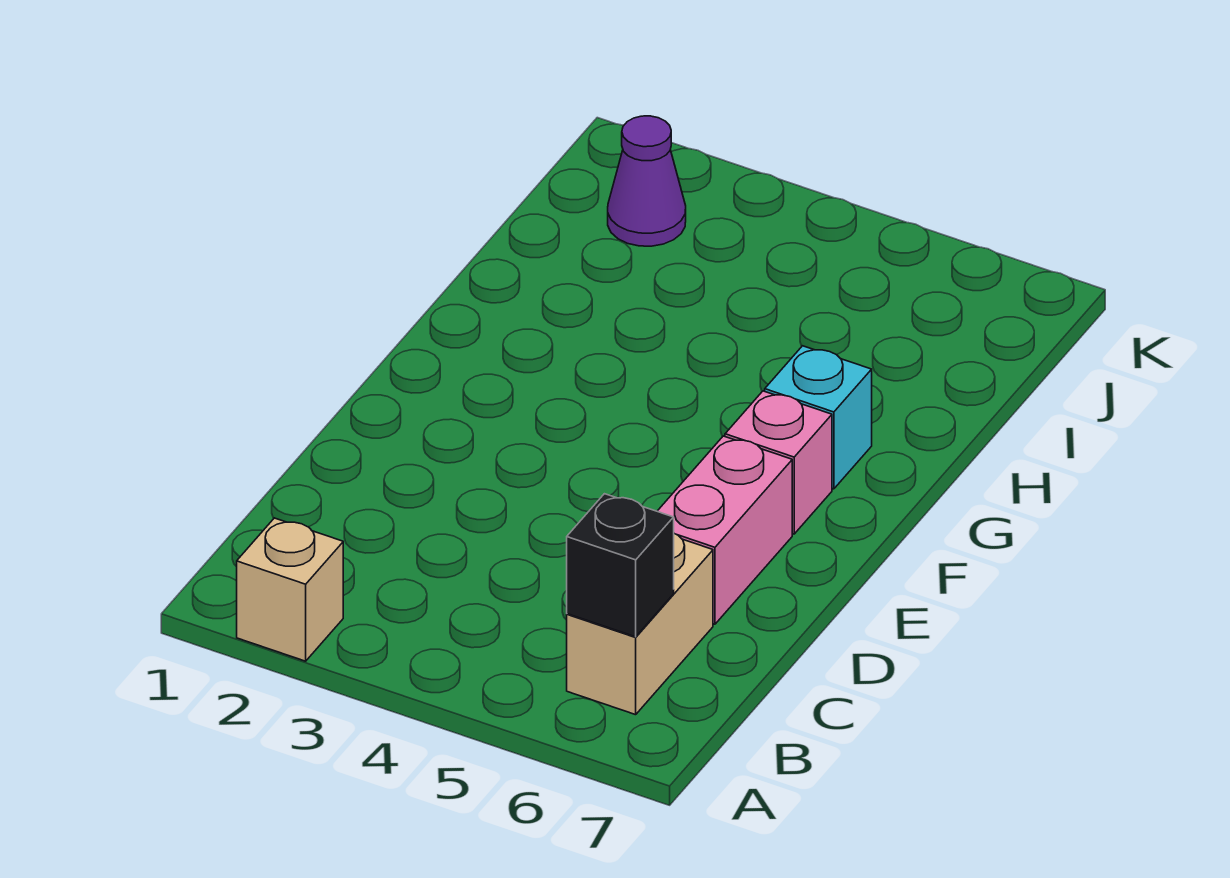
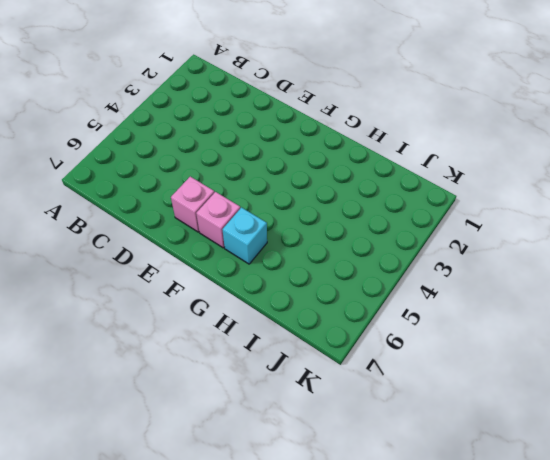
pink brick E6 level 1 -> pink brick D6:E6 level 1
none -> tan brick A2 level 1
none -> tan brick B6:C6 level 1

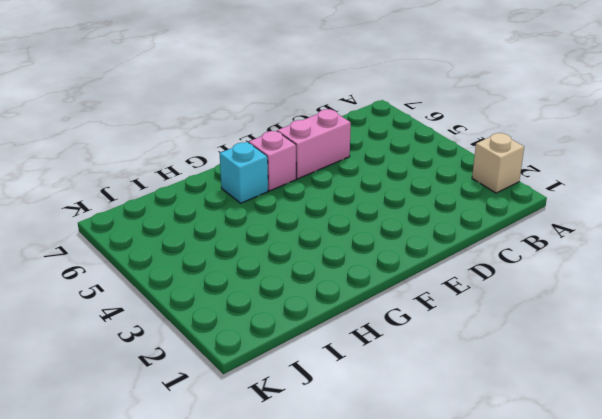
none -> tan brick B6:C6 level 1
none -> purple cone J2 level 1

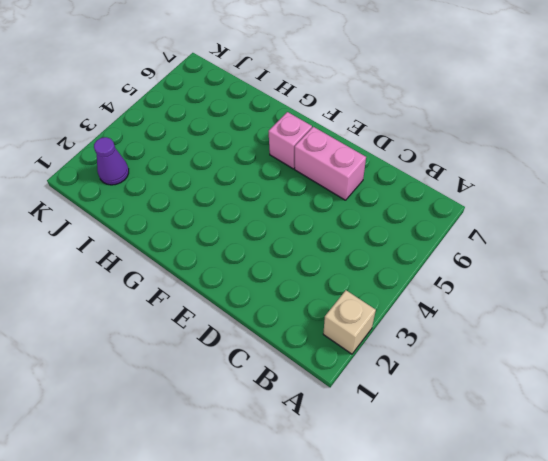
none -> tan brick B6:C6 level 1
none -> cyan brick G6 level 1

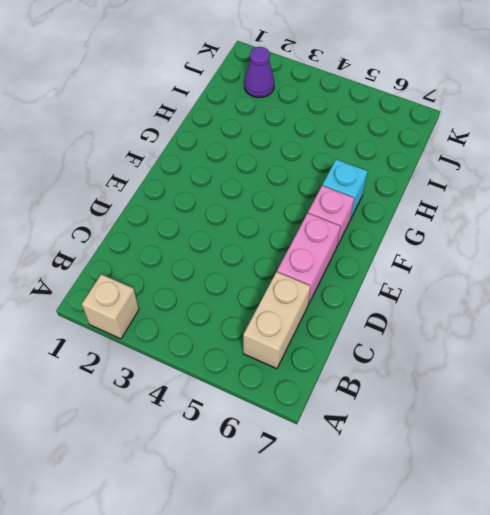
none -> black brick B6 level 2

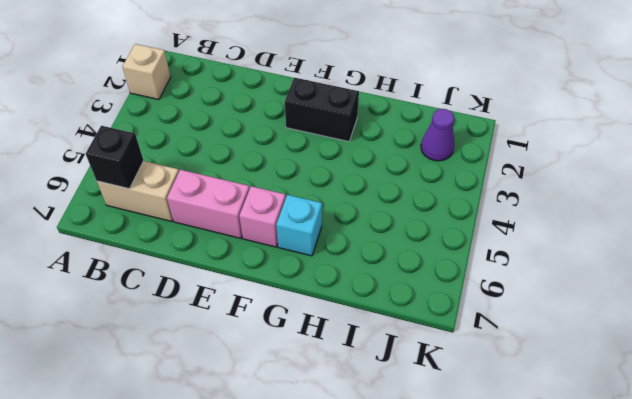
black brick F2:G2 level 1 -> none

